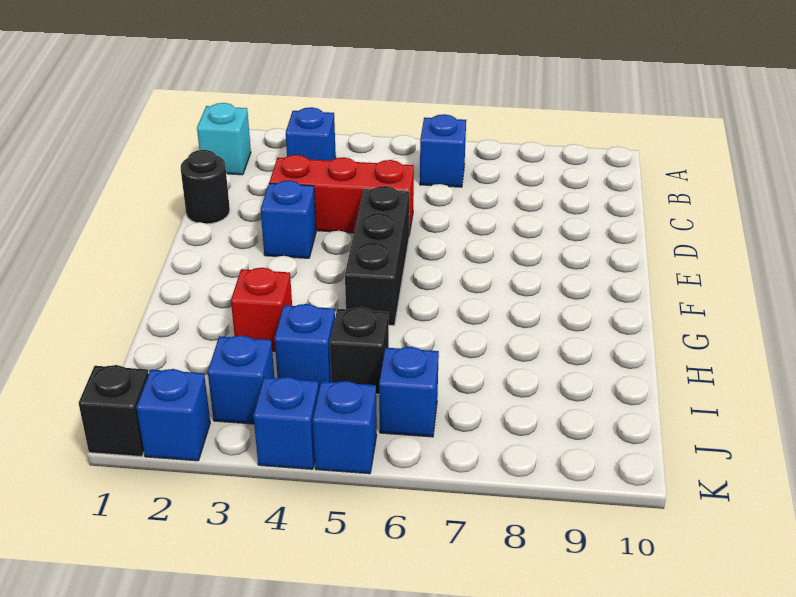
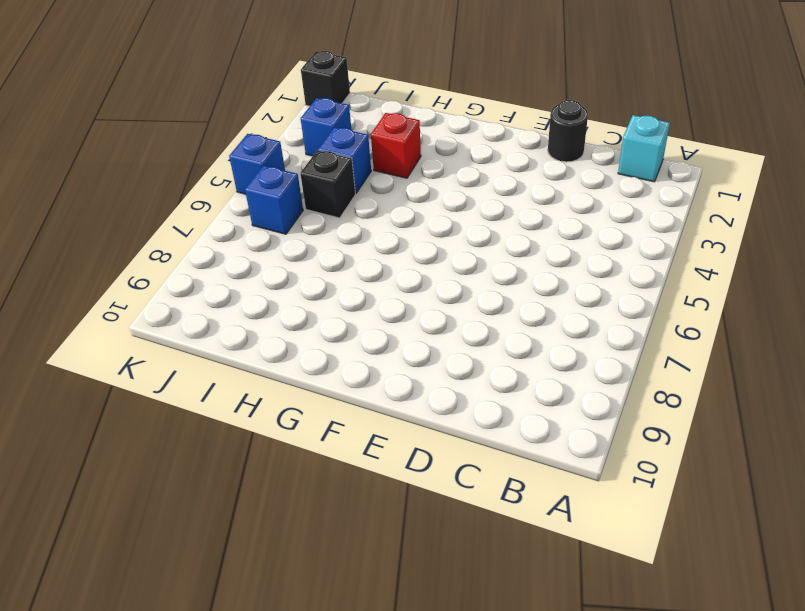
none -> blue brick B3 level 1
none -> blue brick B6 level 1
none -> red brick D3:D5 level 1

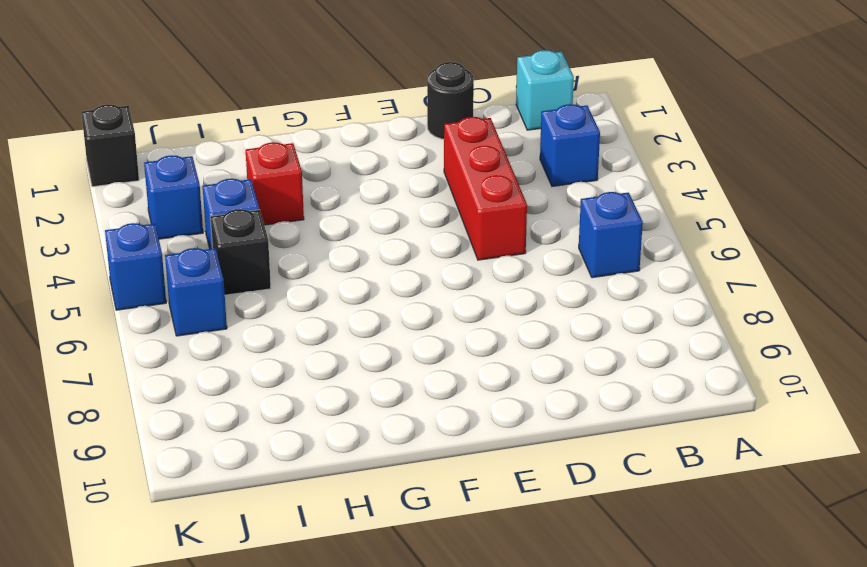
none -> blue brick E3 level 1
none -> black brick E5:G5 level 1
none -> blue brick K2 level 1

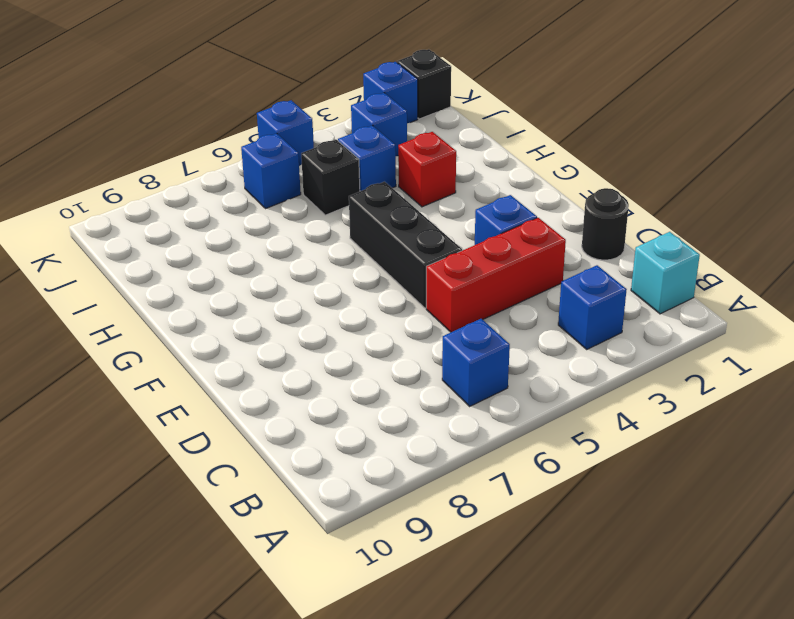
none -> blue brick K4 level 1

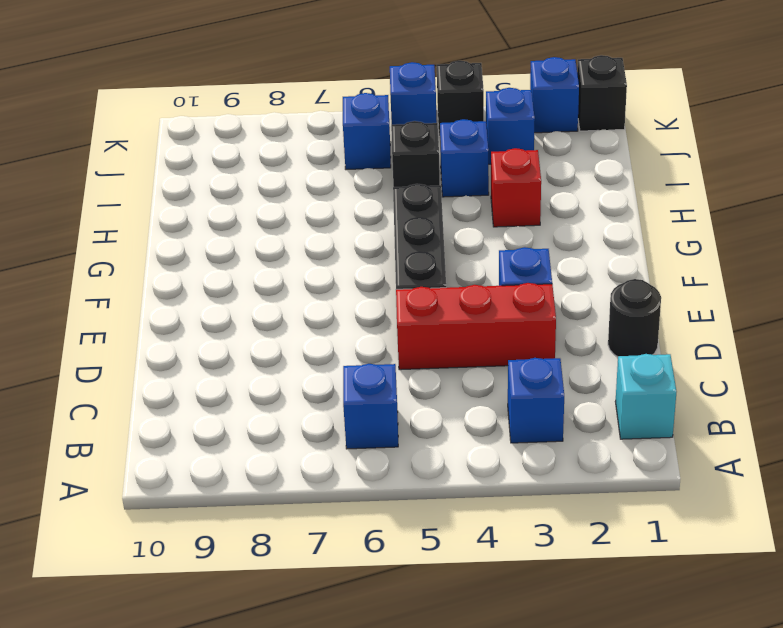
black brick K4 level 1 -> blue brick K4 level 1

